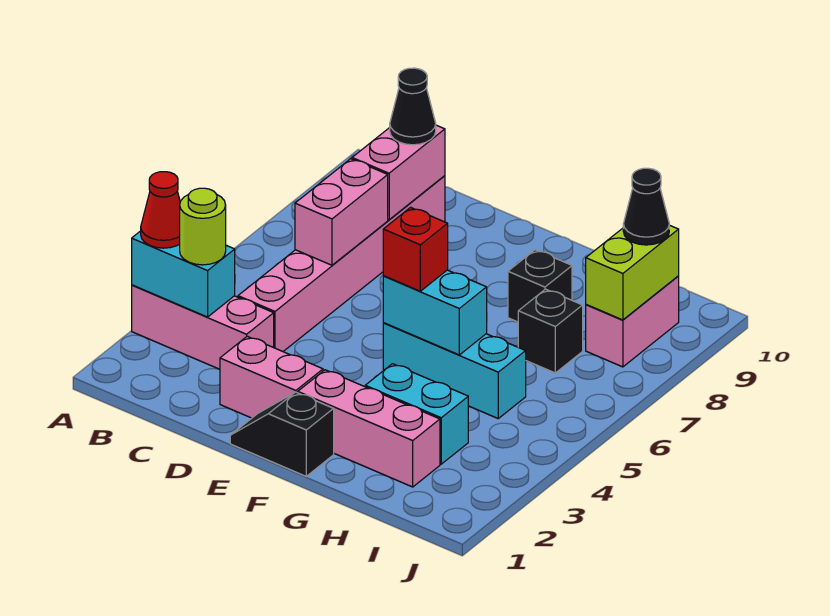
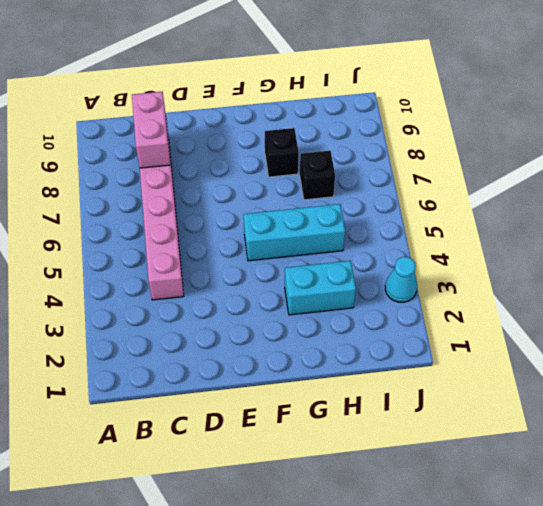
cyan cone J3 level 1 -> none
none -> pink brick A3:C3 level 1
none -> pink brick D2:E2 level 1
none -> black slope E1:F1 level 1 top F

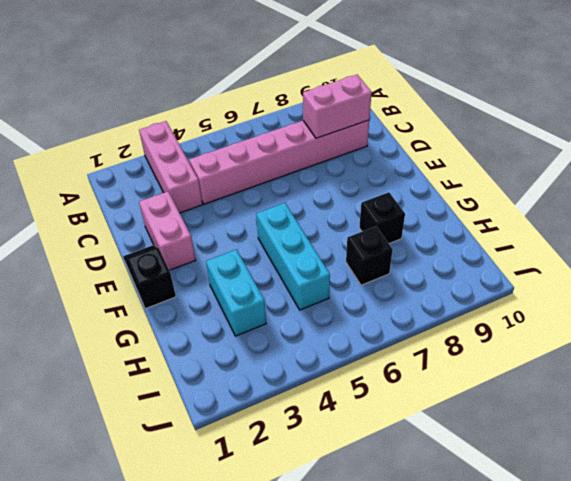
none -> pink brick F2:H2 level 1
none -> pink brick I8:I9 level 1
none -> cyan brick A3:B3 level 2

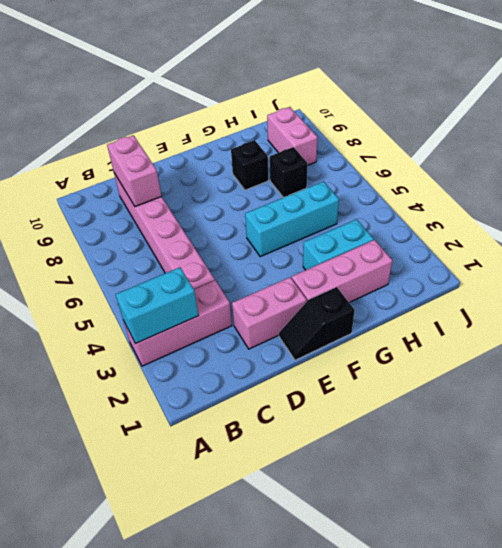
none -> pink brick C6:C7 level 2
none -> cyan brick F5:G5 level 2
none -> lime brick I8:I9 level 2

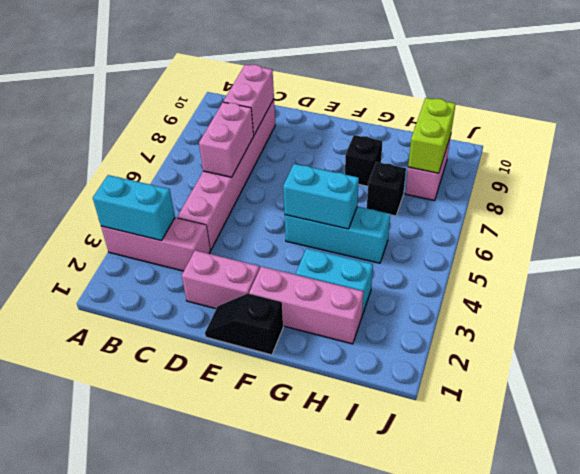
none -> red cone A3 level 3
none -> lime round brick B3 level 3
none -> black cone C9 level 3

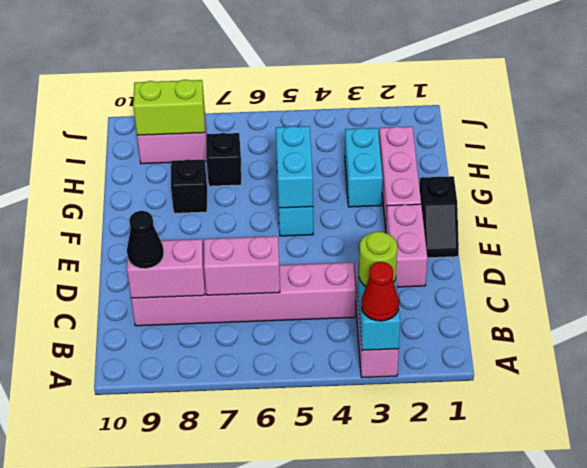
none -> red brick F5 level 3
none -> black cone I9 level 3

